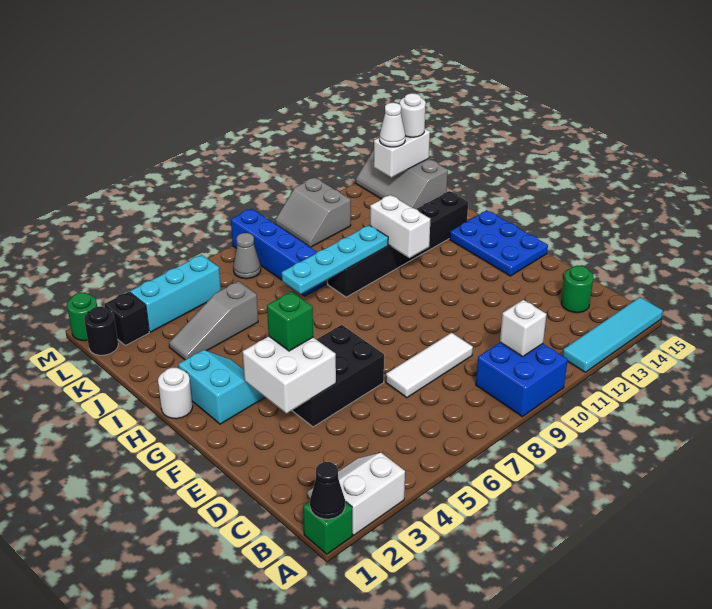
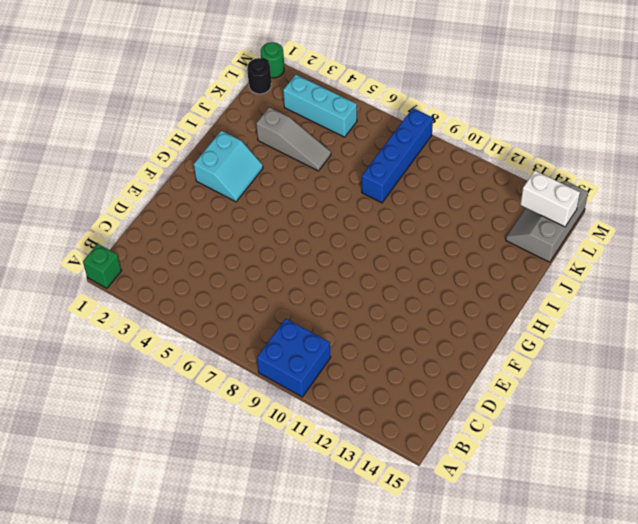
grey slope J3:J5 level 1 top 3 -> grey slope J3:J5 level 1 top 5
none -> white slope A2:B3 level 1 top A
none -> cyan tile A12:A15 level 1
none -> green round brick C14 level 1

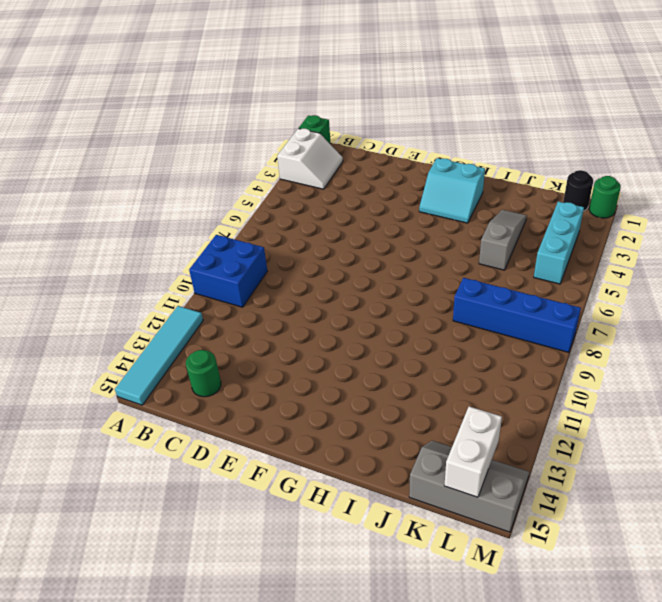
none -> white tile D7:D9 level 1
none -> black brick E4:F6 level 1
none -> blue plate F14:H15 level 1

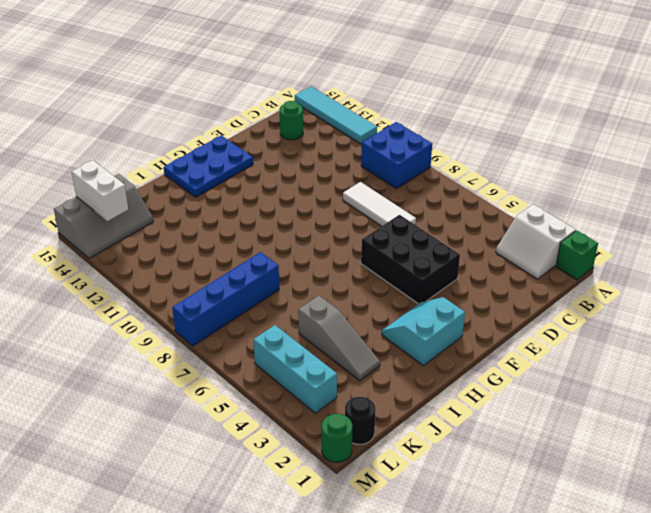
none -> white round brick H1 level 1
none -> black brick I9:I14 level 1
none -> black brick L2 level 1

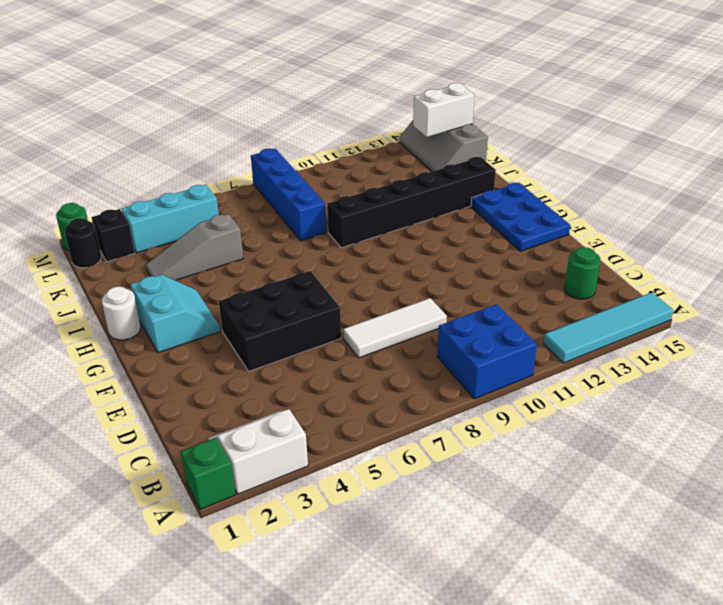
none -> grey cone L7 level 1
none -> grey slope L10:M11 level 1 top 11
none -> black cone A1 level 2

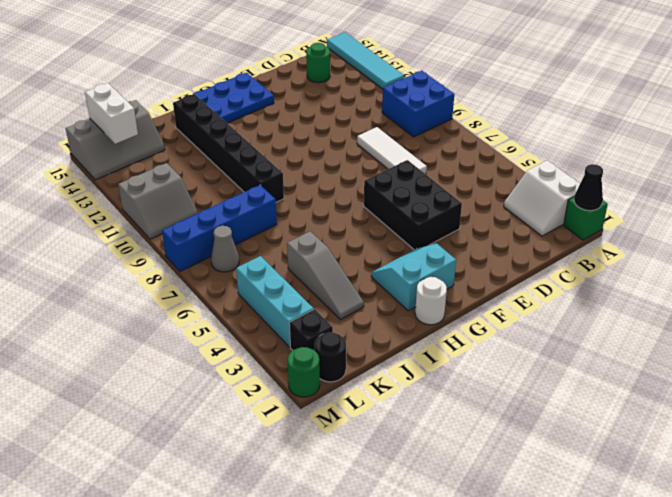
none -> white brick B10 level 2
none -> white brick E3:F4 level 2
none -> white brick H11:I11 level 2

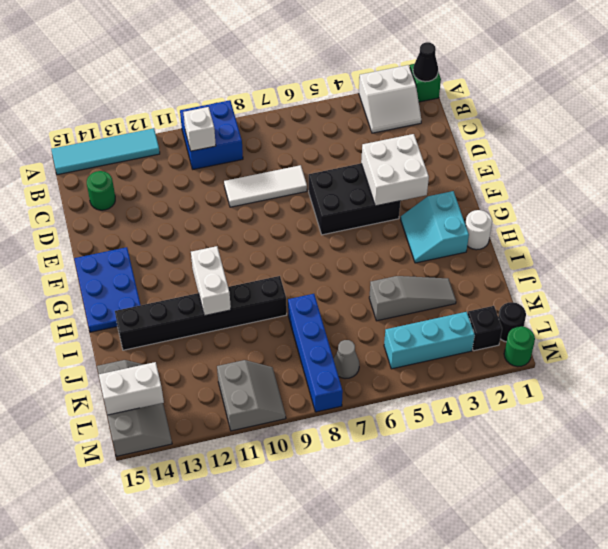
none -> cyan plate I7:I10 level 2
none -> green brick F4 level 3
none -> white cone L14 level 3

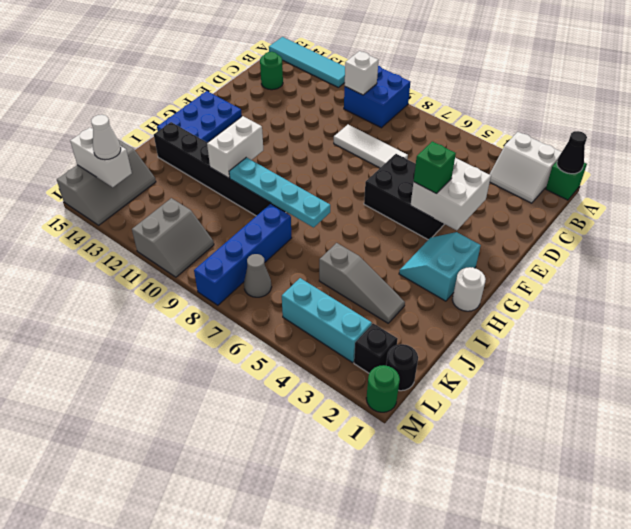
none -> white round brick L15 level 3

